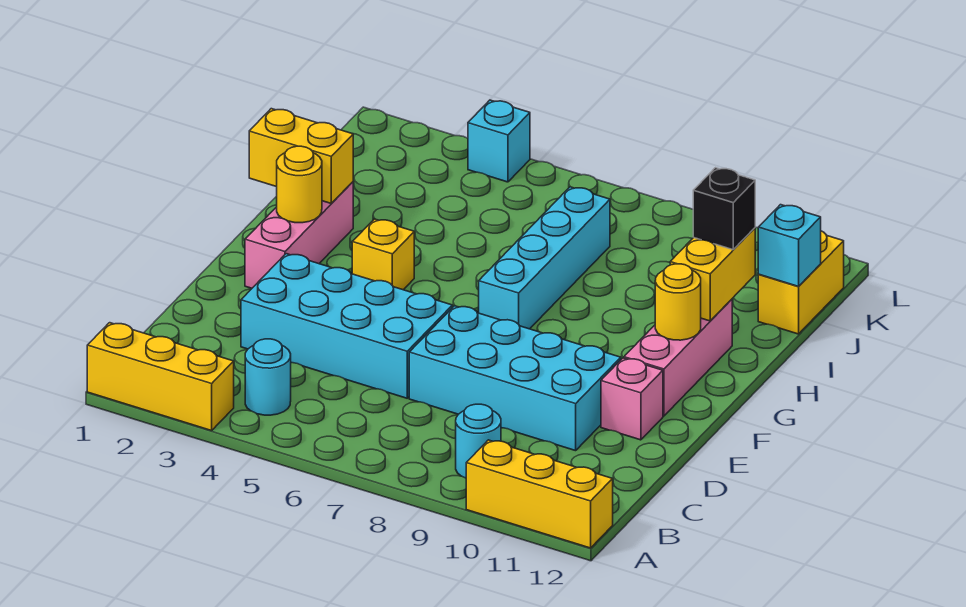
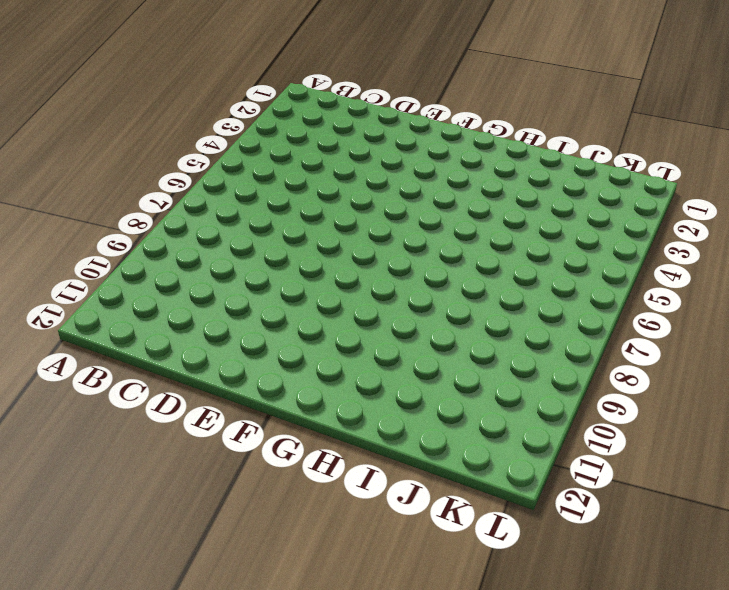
none -> yellow brick A1:A3 level 1
none -> yellow brick A10:A12 level 1
none -> cyan round brick B4 level 1

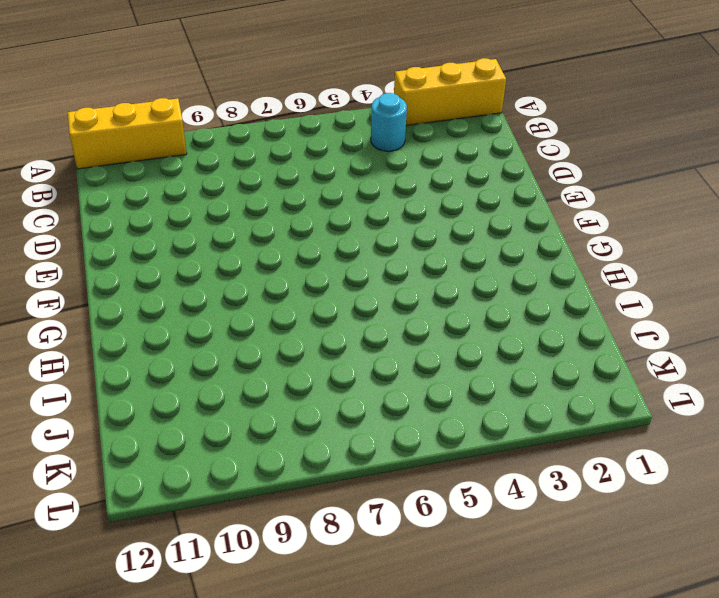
none -> cyan round brick B9 level 1
none -> cyan brick D3:E6 level 1
none -> cyan brick D7:E10 level 1

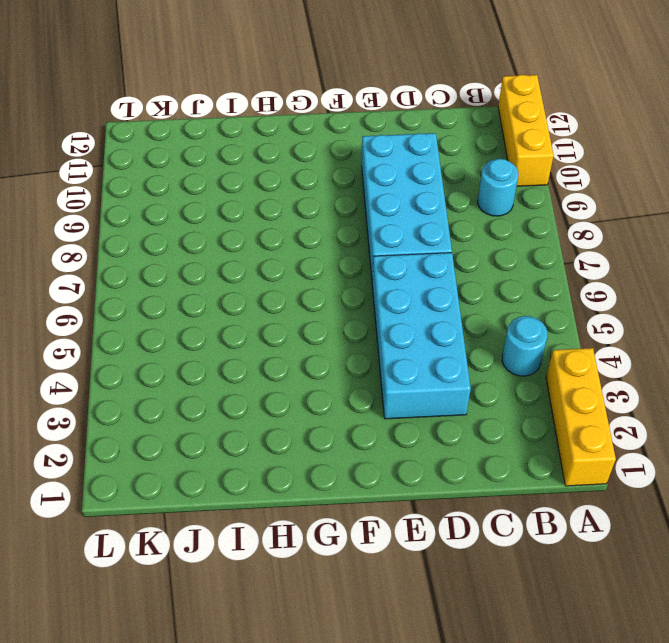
none -> pink brick E11 level 1
none -> pink brick F2:H2 level 1
none -> pink brick F11:H11 level 1

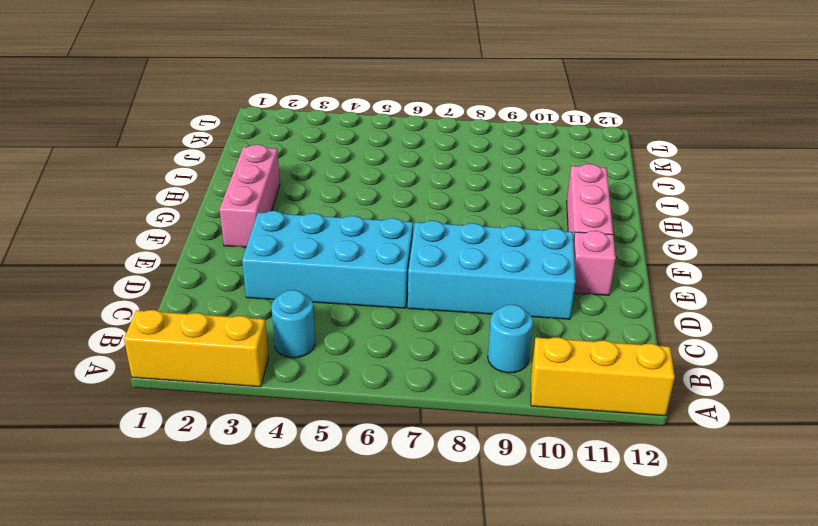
none -> yellow brick G4 level 1
none -> cyan brick G7:J7 level 1
none -> yellow brick J12:K12 level 1

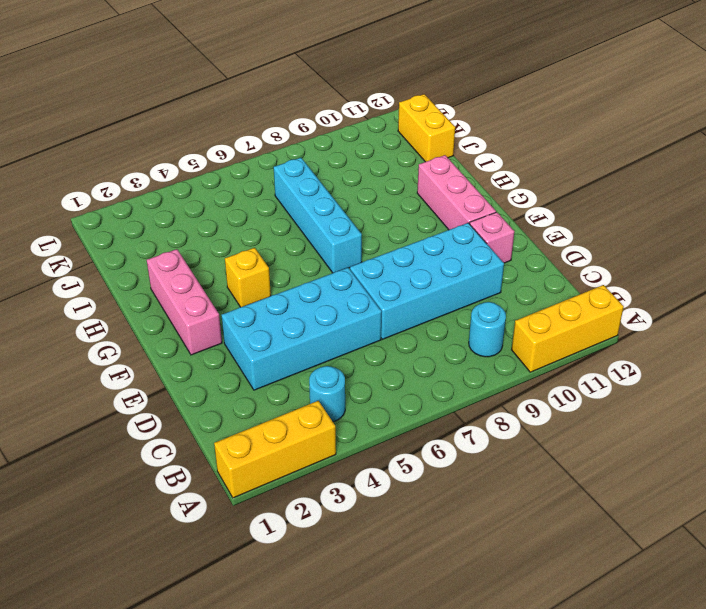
none -> cyan brick L4 level 1
none -> yellow round brick G2 level 2
none -> yellow round brick G11 level 2

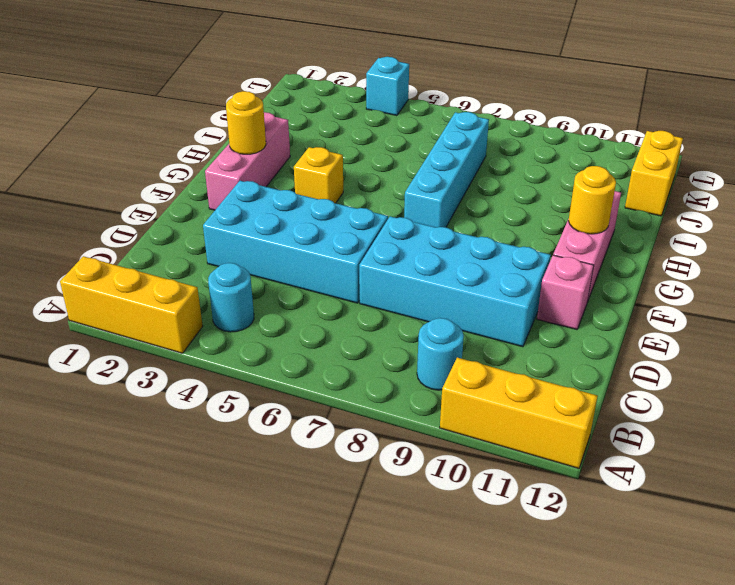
none -> yellow brick H1:H2 level 2
none -> yellow brick H11:I11 level 2
none -> cyan brick J12 level 2

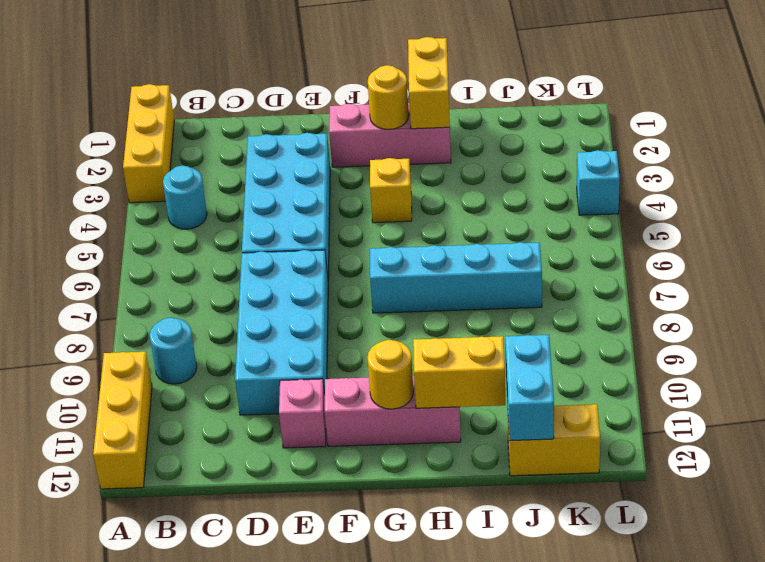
cyan brick J11:J12 level 2 -> cyan brick J12 level 2
none -> black brick I11 level 3

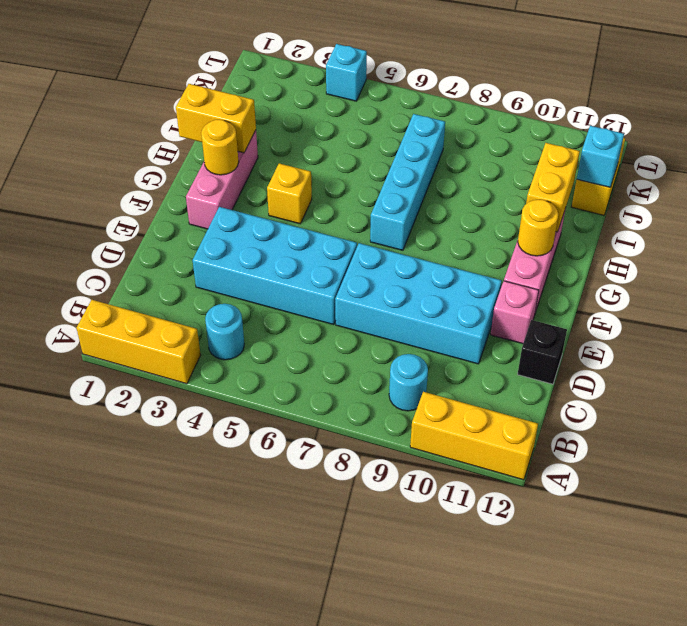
black brick D12 level 1 -> black brick I11 level 3

